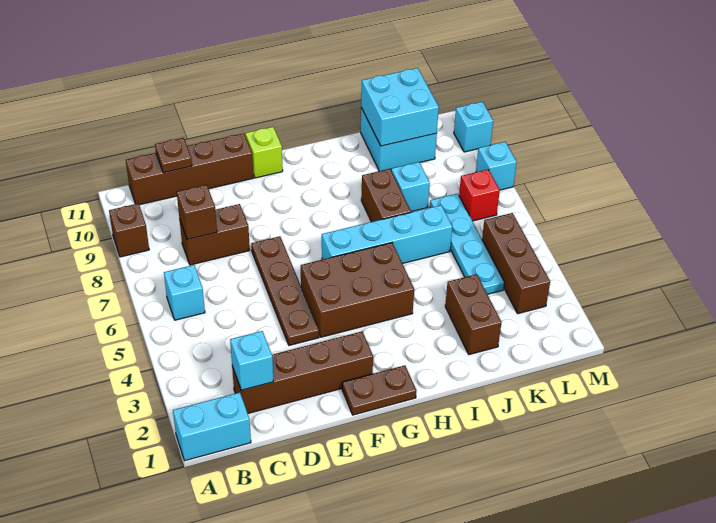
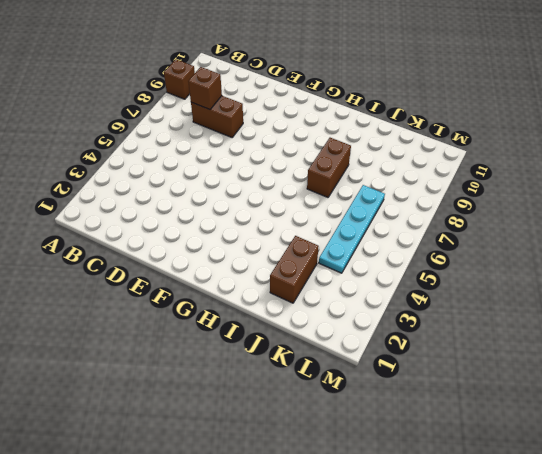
none -> cyan brick A1:B1 level 1
none -> cyan brick B6 level 1
none -> brown brick B11:E11 level 1

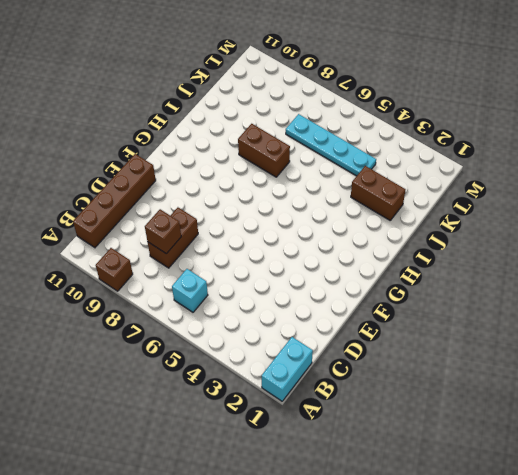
none -> brown brick C2:F2 level 1
none -> brown plate E4:E7 level 1
none -> brown plate F1:G1 level 1

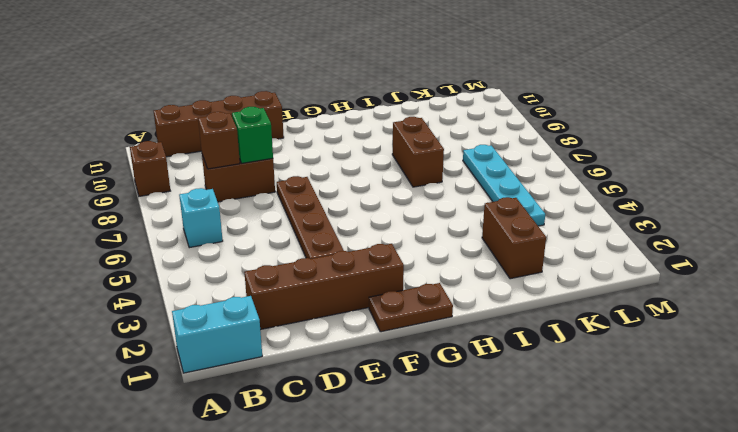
green brick D8 level 2 -> none
none -> brown brick F4:H5 level 1
none -> lime brick F11 level 1
none -> cyan brick G6:J6 level 1

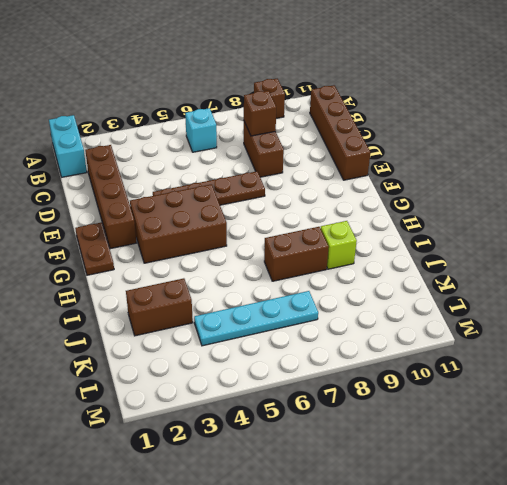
brown brick F3:G5 level 1 -> brown brick F4:H5 level 1
lime brick I9 level 1 -> lime brick F11 level 1
none -> cyan brick G6:J6 level 1
none -> cyan brick J8 level 1
none -> cyan brick J10:K11 level 1

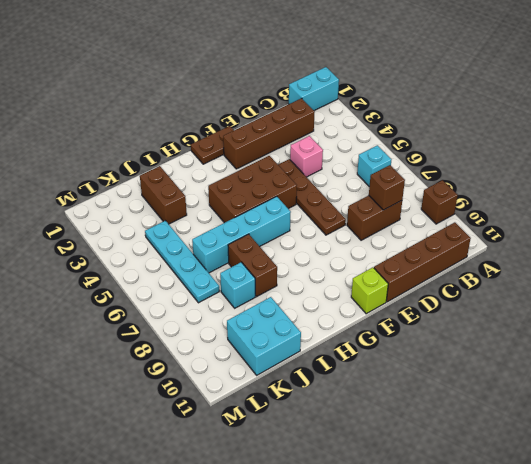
pink brick D4 level 1 -> none
none -> brown brick L3:L5 level 1
none -> red brick L7 level 1
none -> cyan brick M8 level 1

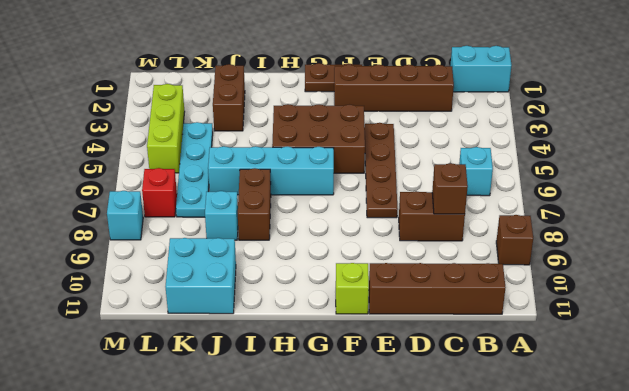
lime brick L3:L5 level 1 -> brown brick L3:L5 level 1
none -> cyan brick M10 level 1
none -> cyan brick C2 level 2
none -> brown plate C11 level 2

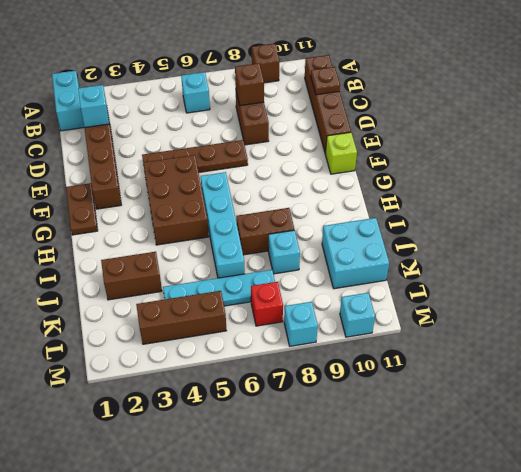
none -> cyan brick J10:K11 level 2

